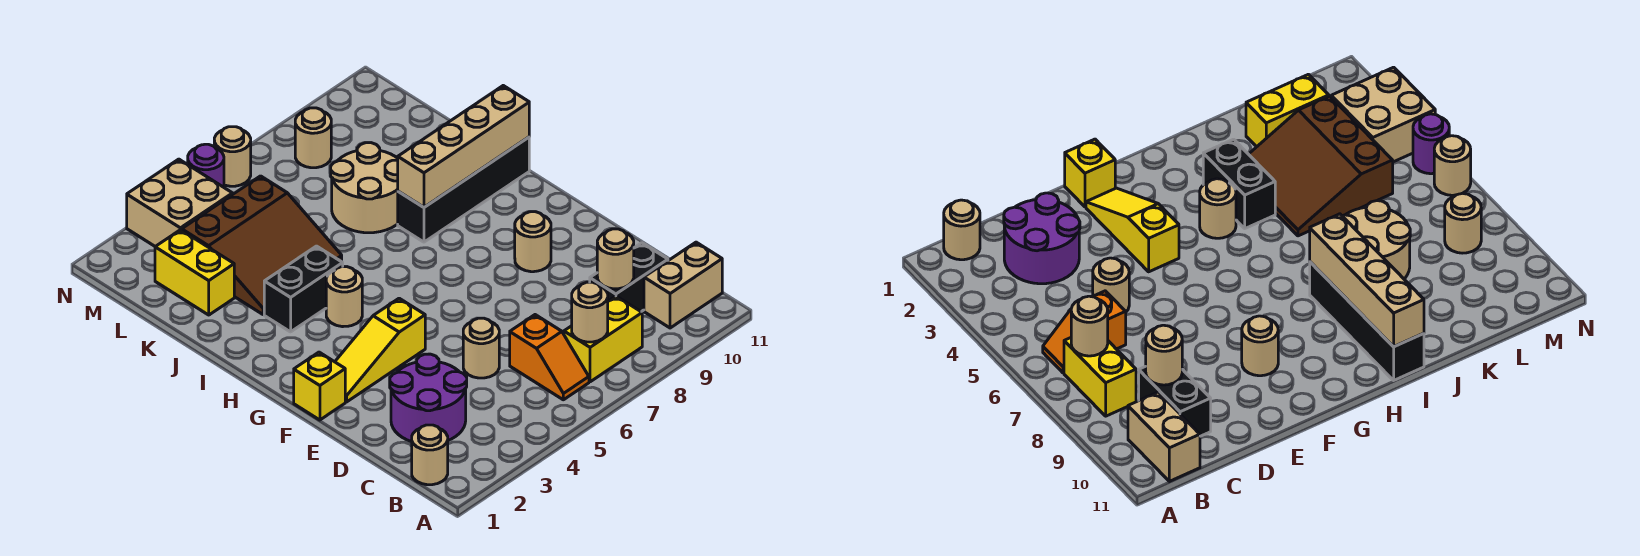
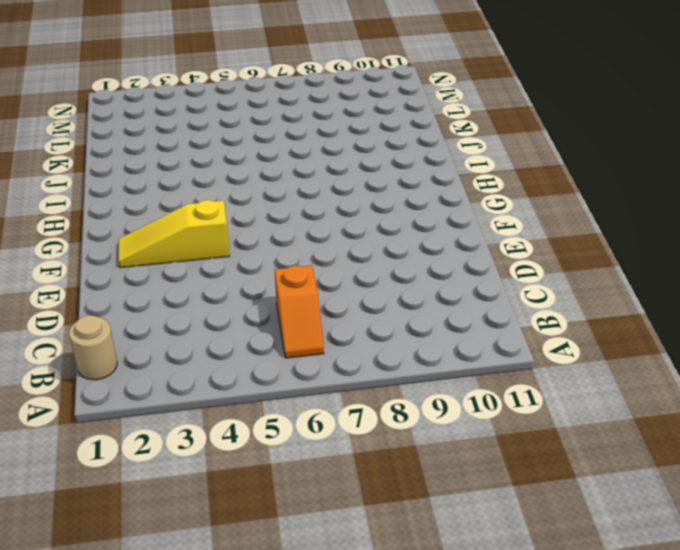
none -> yellow brick B7:B8 level 1
none -> tan brick B10:B11 level 1
none -> purple round brick C2:D3 level 1

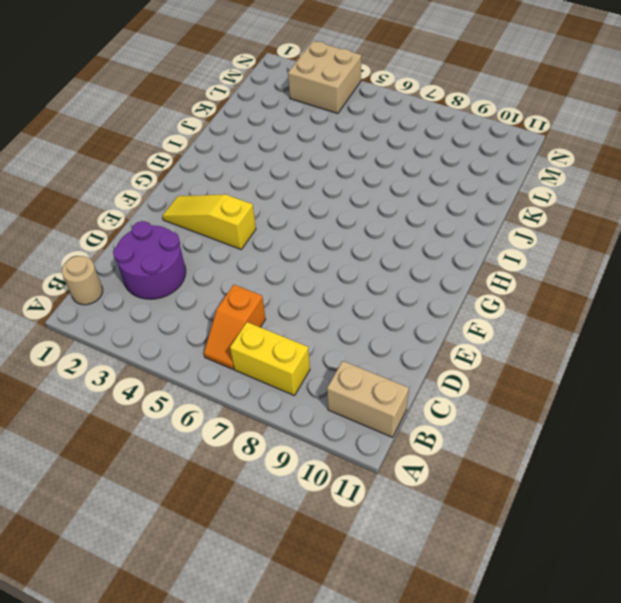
none -> black brick C9:C10 level 1
none -> tan round brick D5 level 1
none -> yellow brick F1 level 1

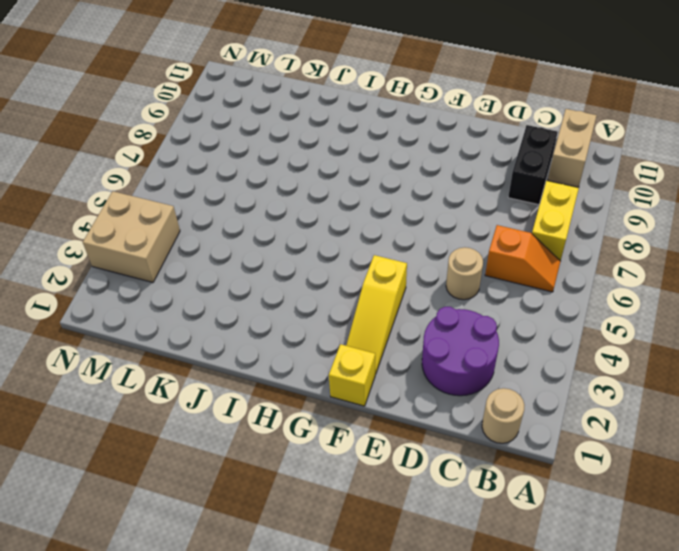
none -> tan round brick F9 level 1
none -> tan round brick H4 level 1
none -> black brick I3:I4 level 1

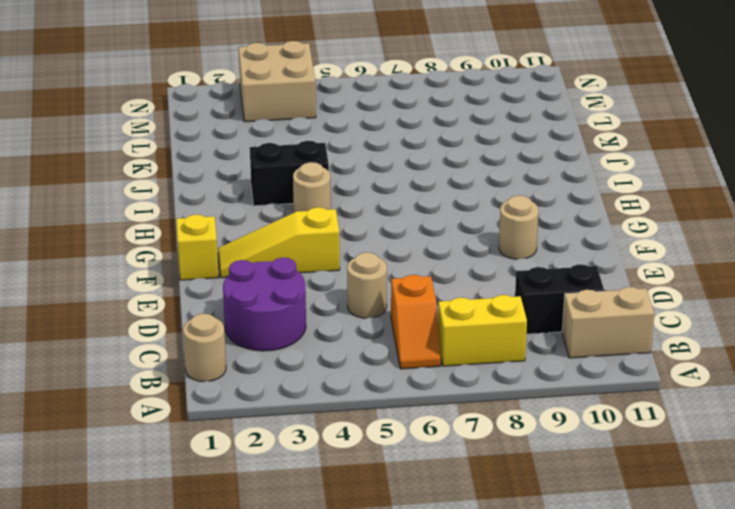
none -> black brick I8:I11 level 1
none -> brown slope J3:L5 level 1 top L
none -> tan round brick J7:K8 level 1

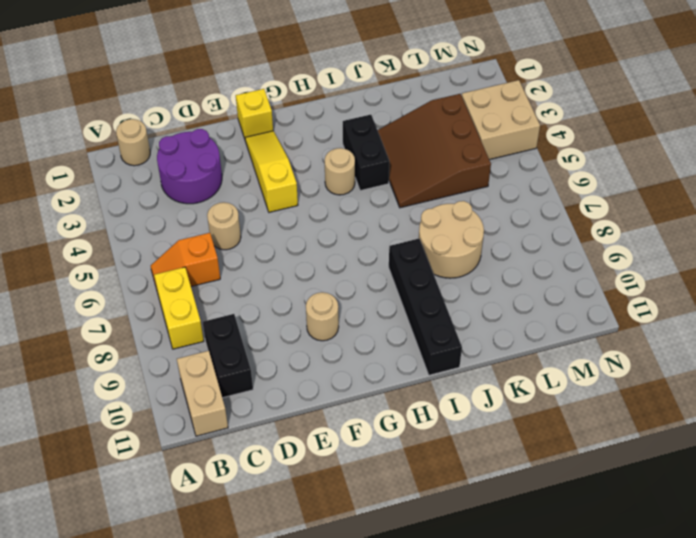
none -> yellow brick K2:L2 level 1
none -> tan round brick M8 level 1
none -> purple round brick N5 level 1

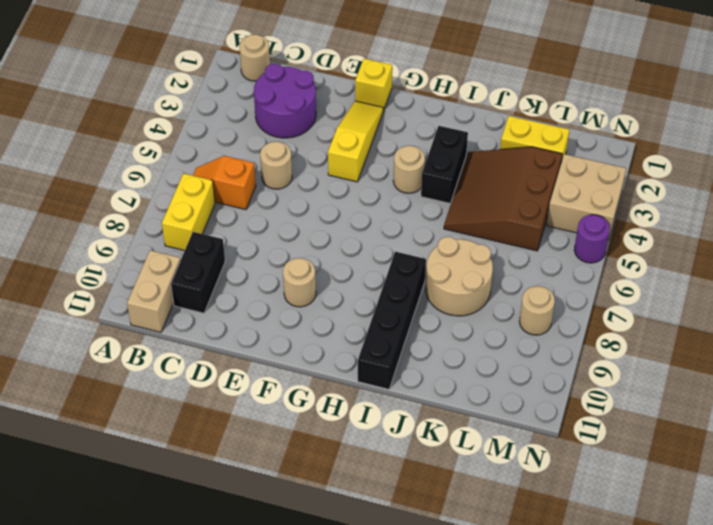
none -> tan round brick N6 level 1
none -> tan round brick B7 level 2
none -> tan round brick C9 level 2

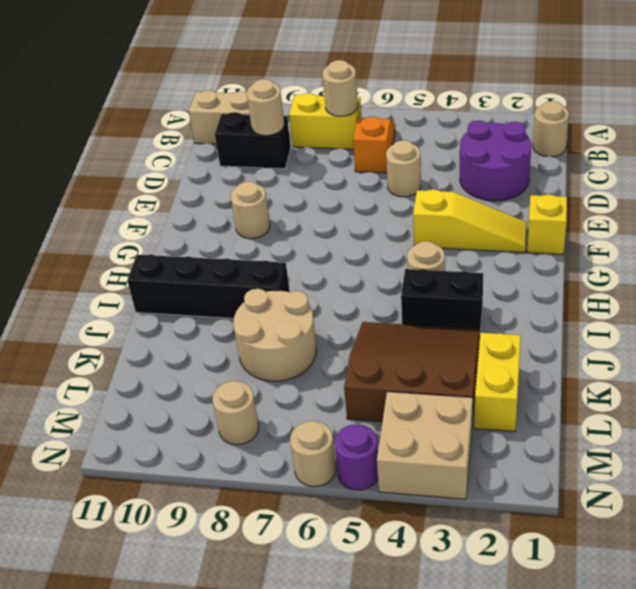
none -> tan brick I8:I11 level 2

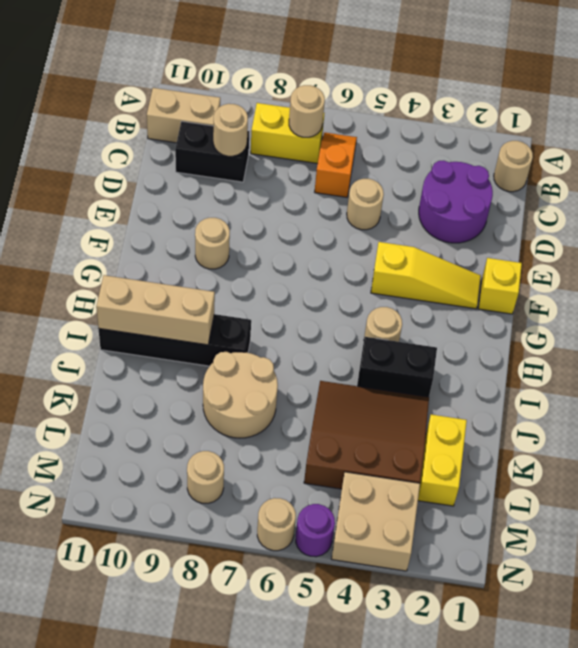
tan brick I9:I11 level 2 -> tan brick I8:I11 level 2

